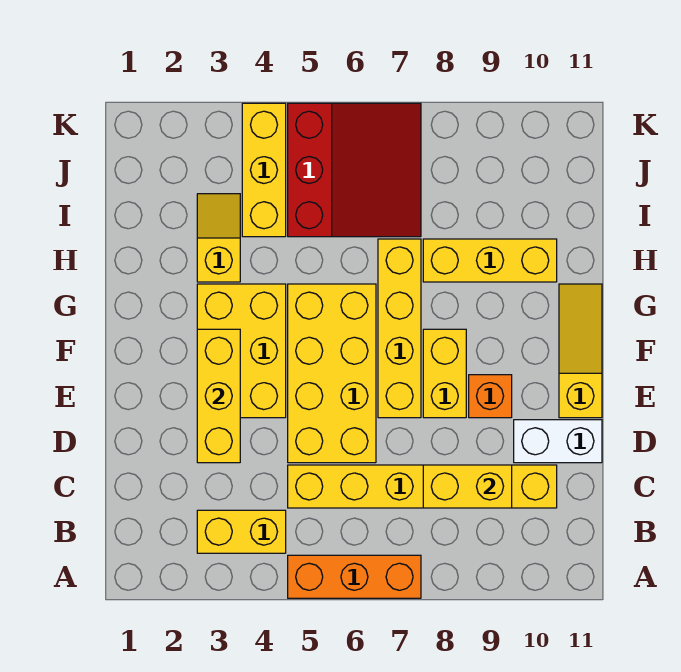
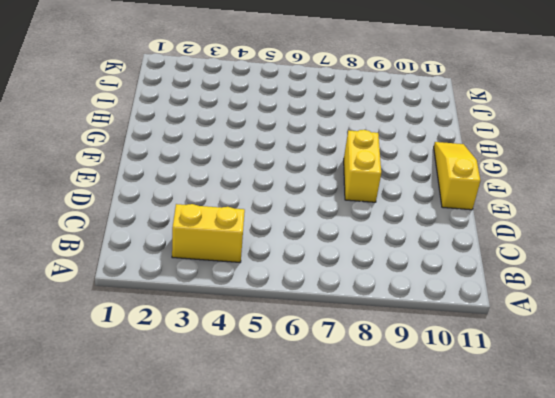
none -> orange brick A5:A7 level 1
none -> yellow brick C5:C10 level 1
none -> yellow brick D5:G6 level 1

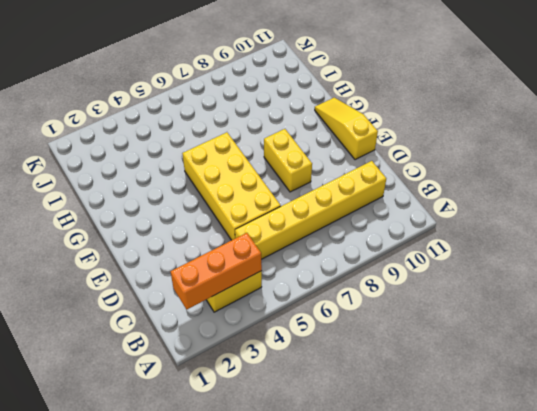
orange brick B2:B4 level 2 -> orange brick A5:A7 level 1
none -> white brick D10:D11 level 1
none -> yellow brick E3:G4 level 1
none -> yellow brick E7:H7 level 1

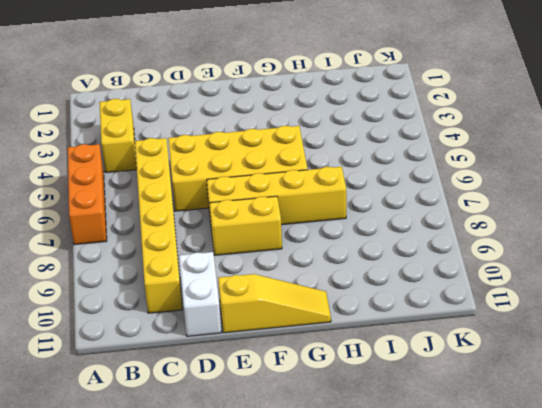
none -> yellow brick E3:G4 level 1
none -> orange brick E9 level 1
none -> yellow slope H3:I3 level 1 top H

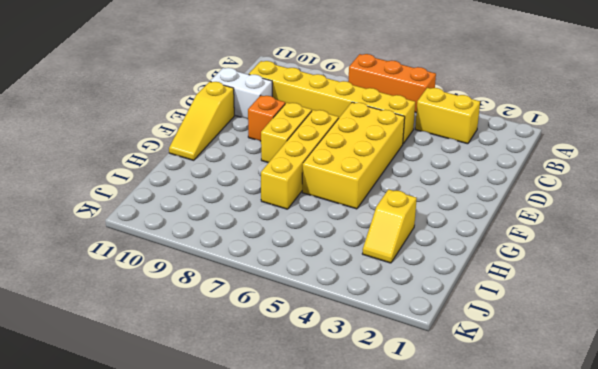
none -> yellow brick E3:G4 level 1
none -> yellow brick H8:H10 level 1
none -> yellow brick I4:K4 level 1

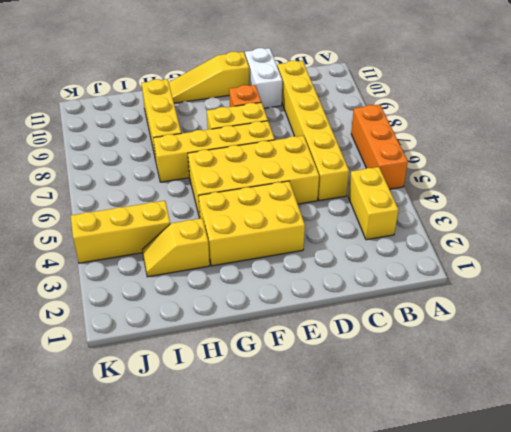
none -> red slope I5:K7 level 1 top 5
none -> yellow brick C8:C9 level 2
none -> yellow brick D3:F3 level 2

